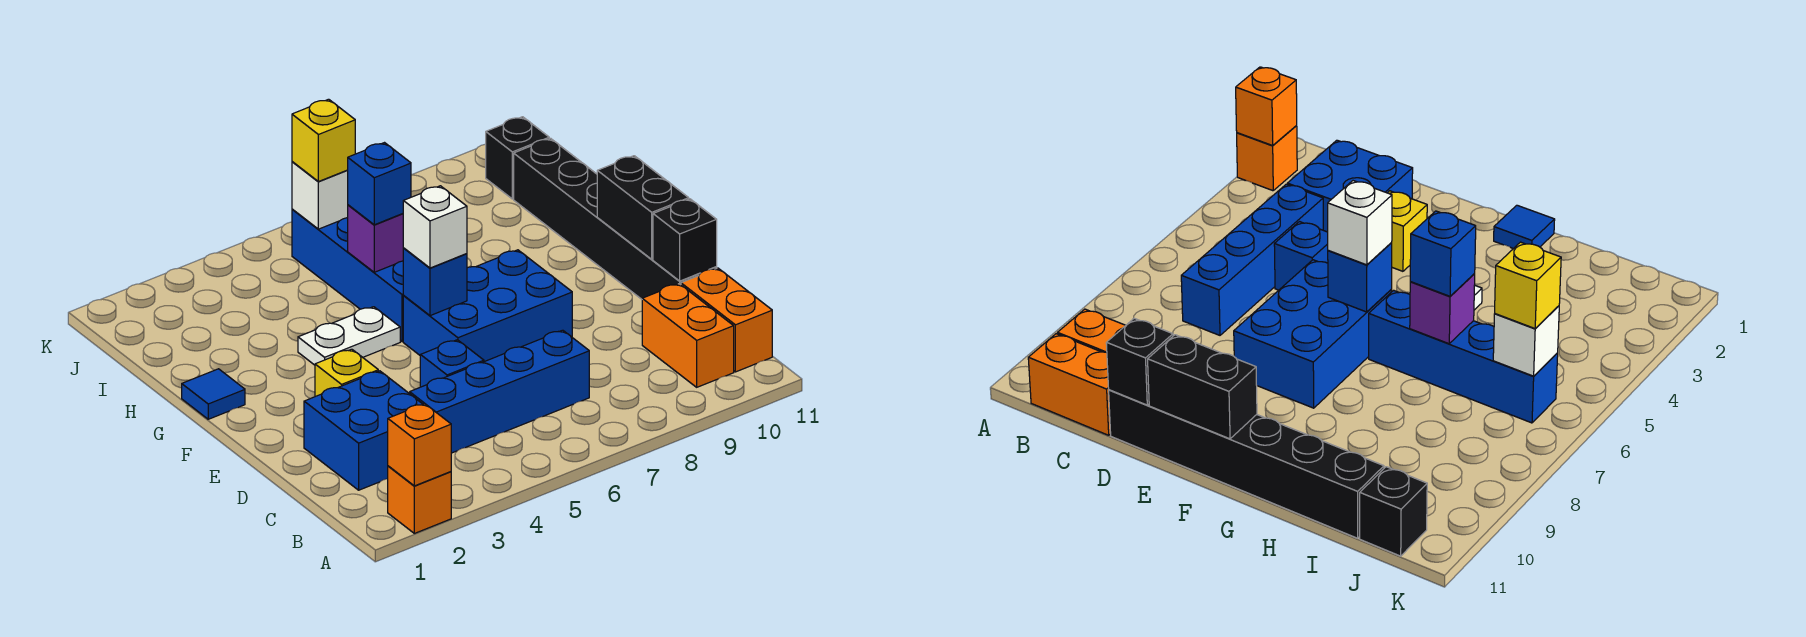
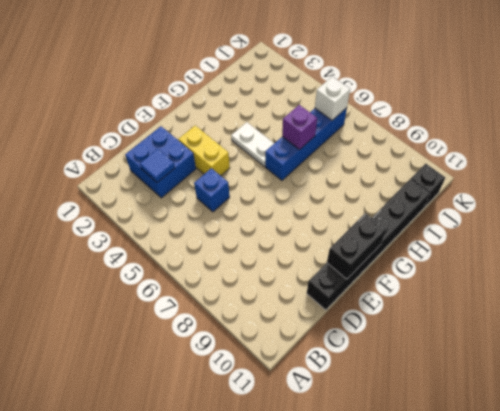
blue tile C3 level 2 -> blue tile G1 level 1
yellow brick E3:E4 level 1 -> yellow brick E3 level 1
none -> orange brick A2 level 1
none -> orange brick B10:C10 level 1
none -> orange brick B11:C11 level 1

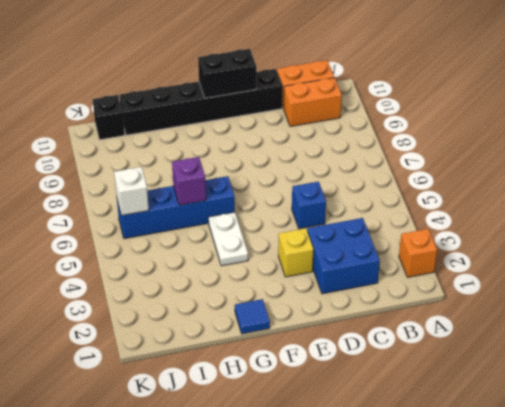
none -> blue brick C4:C7 level 1
none -> blue brick E6:F8 level 1
none -> orange brick A2 level 2

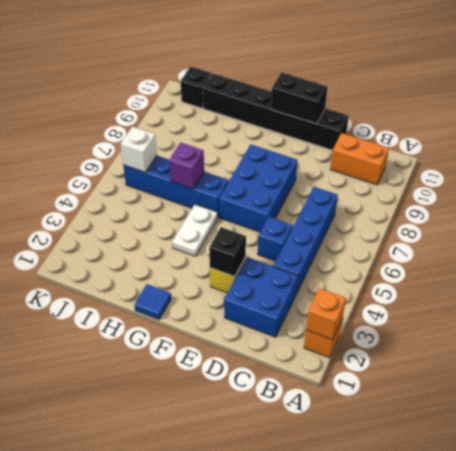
black brick E3 level 2 -> black brick D11 level 2
none -> orange brick B11:C11 level 1
none -> blue brick F6 level 2
none -> white brick F6 level 3

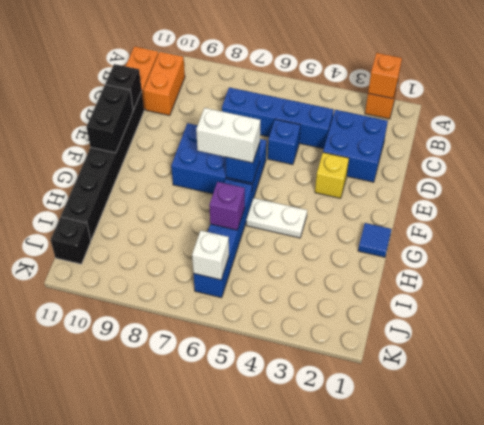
white brick F6:F7 level 3 -> white brick F6 level 3
none -> blue brick H6 level 3
none -> yellow brick J6 level 3

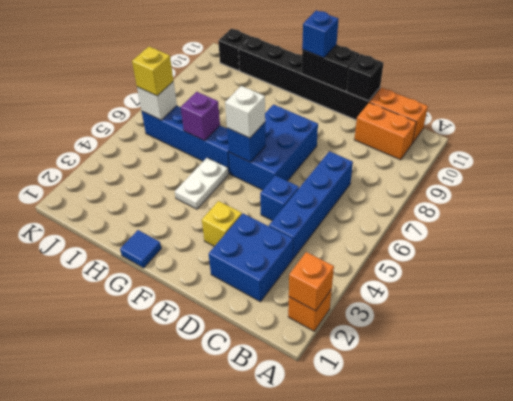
blue brick F11 level 3 -> blue brick H6 level 3

